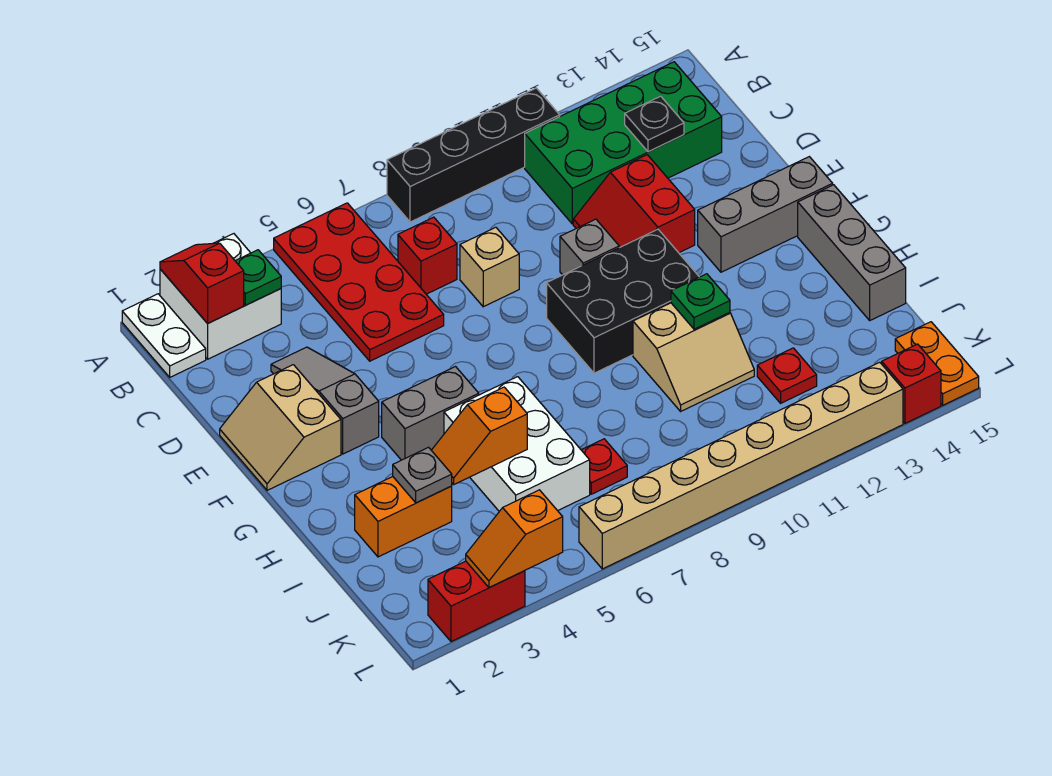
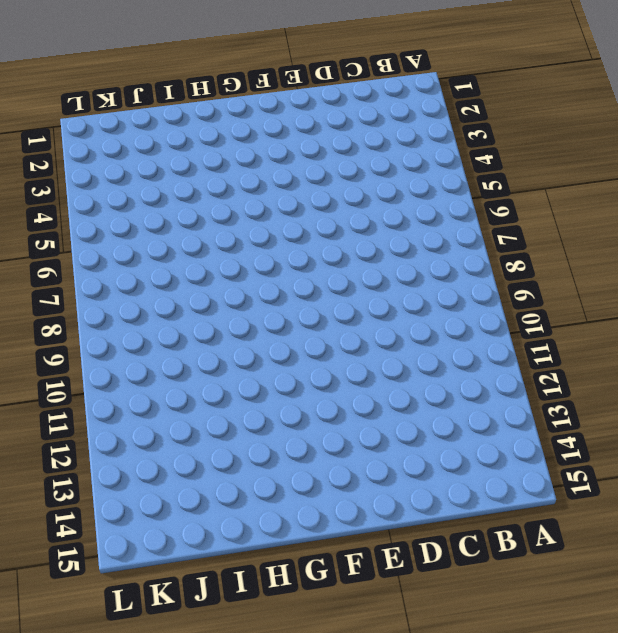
none -> white plate A1:B1 level 1
none -> white brick A2:B3 level 1
none -> red plate A5:D6 level 1
none -> black brick A8:A11 level 1

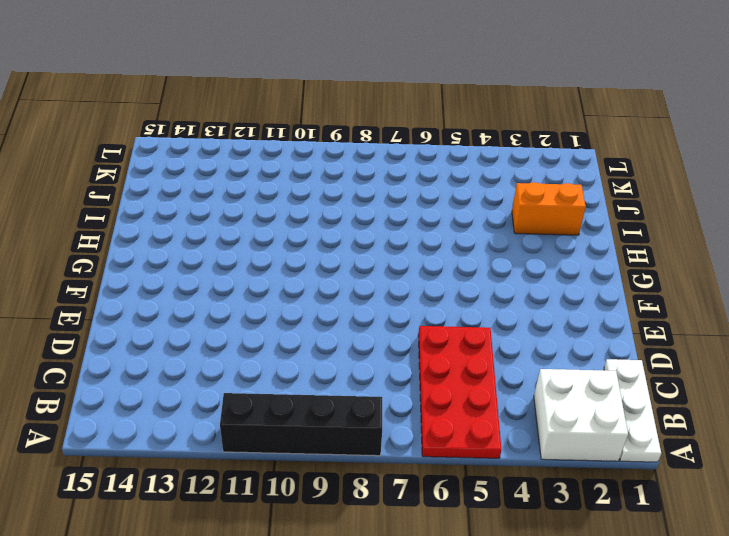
white plate A1:C1 level 1 -> white plate A1:B1 level 1
none -> green brick B11:C14 level 1
none -> red brick C7 level 1
none -> grey slope D3:F3 level 1 top F
none -> tan brick D8 level 1

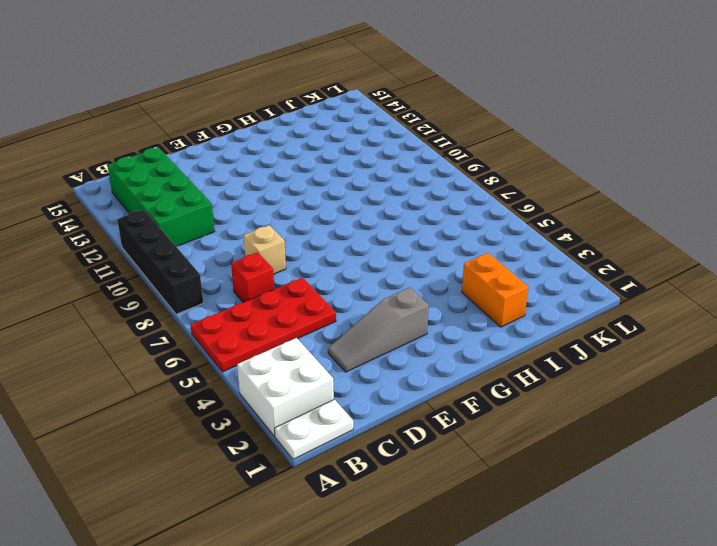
none -> red slope D11:E12 level 1 top 12
none -> tan slope E1:F2 level 1 top 2
none -> grey brick E10 level 1
none -> black brick F9:G11 level 1

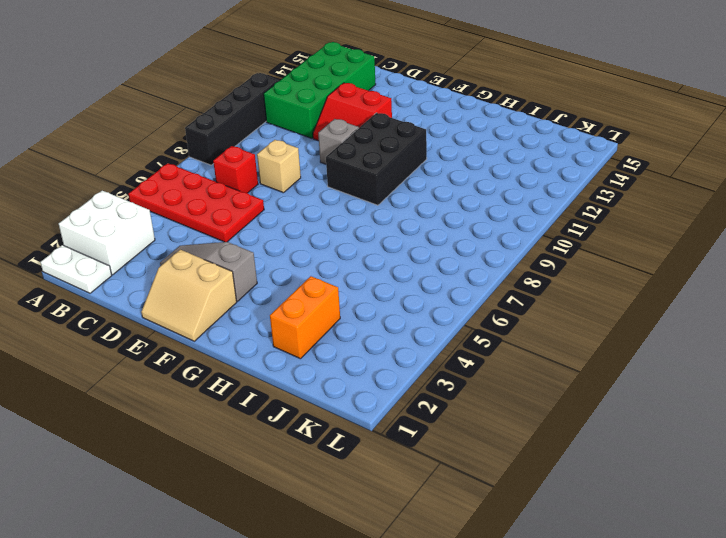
none -> grey brick F13:F15 level 1
none -> grey brick G4:G5 level 1
none -> grey brick G15:I15 level 1
none -> white brick H5:J6 level 1

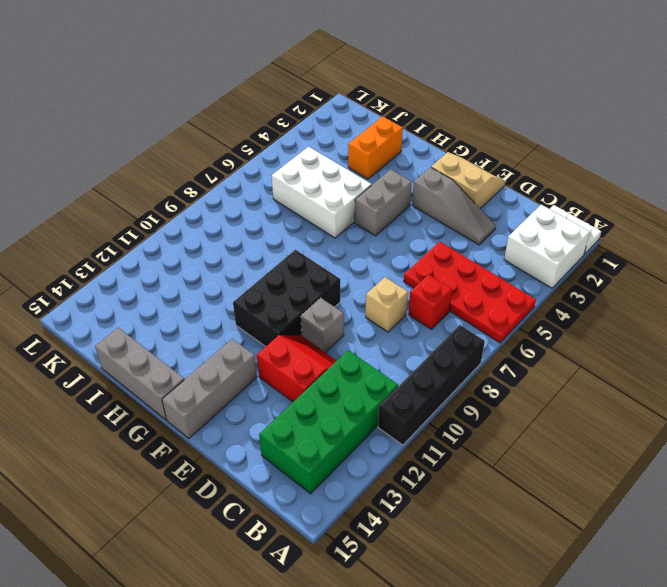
none -> tan slope H10:I11 level 1 top H
none -> red plate J7 level 1
none -> red plate J12 level 1
none -> orange plate K15:L15 level 1

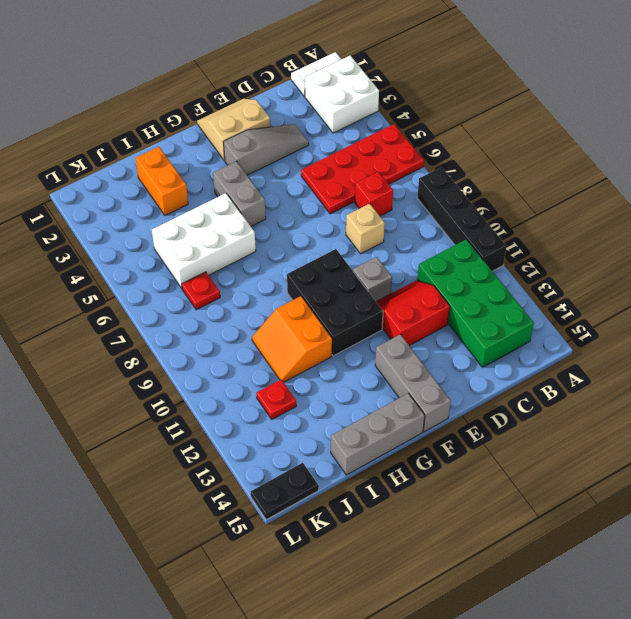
orange slope H10:I11 level 1 top H -> tan slope H10:I11 level 1 top H
black plate K15:L15 level 1 -> orange plate K15:L15 level 1
none -> red brick L2:L3 level 1
none -> tan brick L6:L13 level 1
none -> red brick L14 level 1
none -> red slope A2:B2 level 2 top B

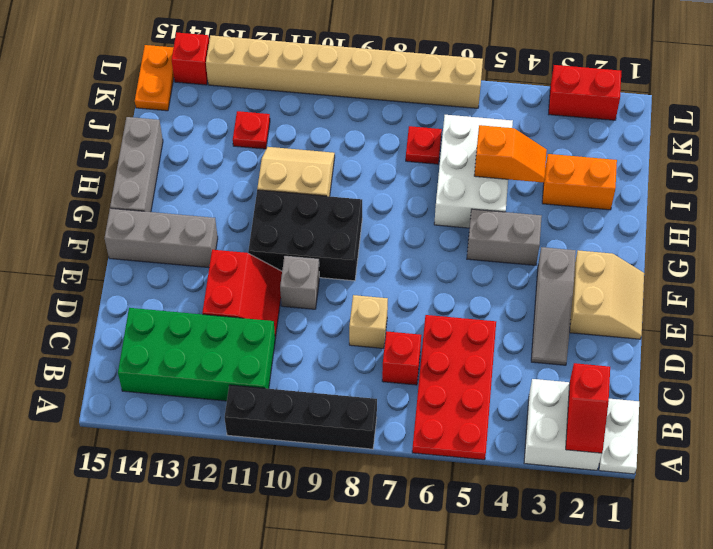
none -> green plate B3 level 2
none -> black plate C13 level 2
none -> green plate H11 level 2
none -> grey plate I3 level 2

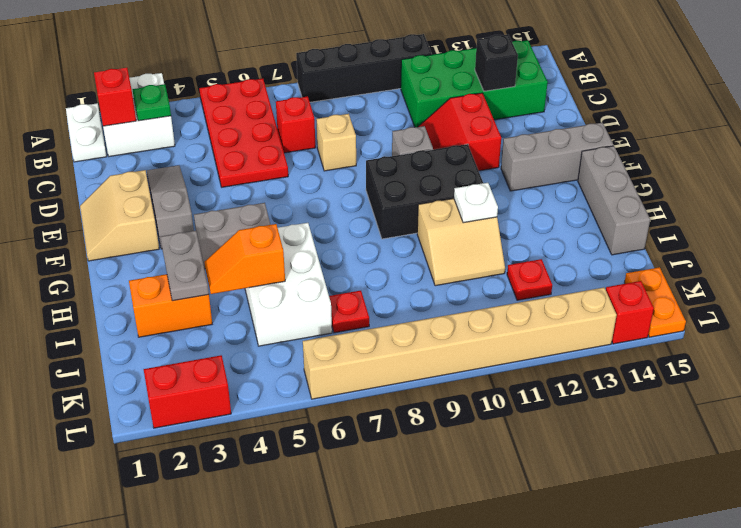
black brick C13 level 2 -> black plate C13 level 2
grey plate H3:I3 level 2 -> grey plate I3 level 2
white plate H11 level 2 -> green plate H11 level 2
none -> orange slope L3:L4 level 2 top 4

